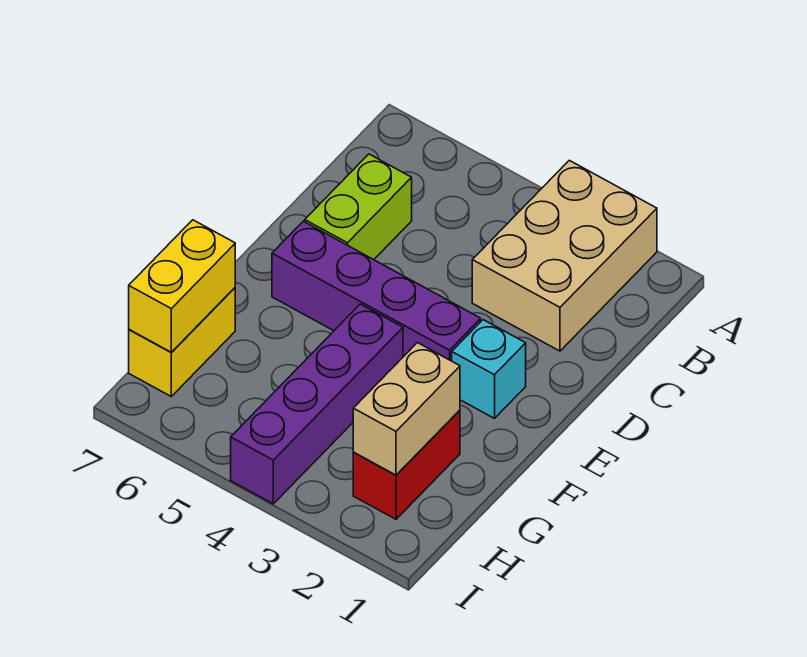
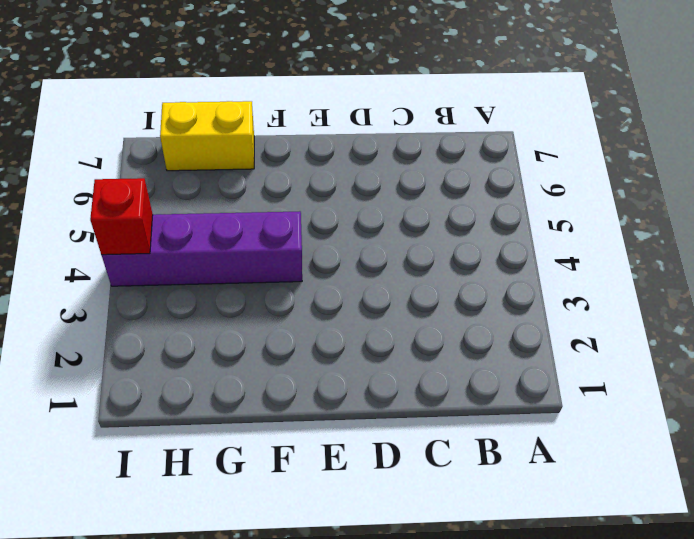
red brick I4 level 2 -> none
none -> tan brick A2:C3 level 1
none -> lime brick C6:D6 level 1

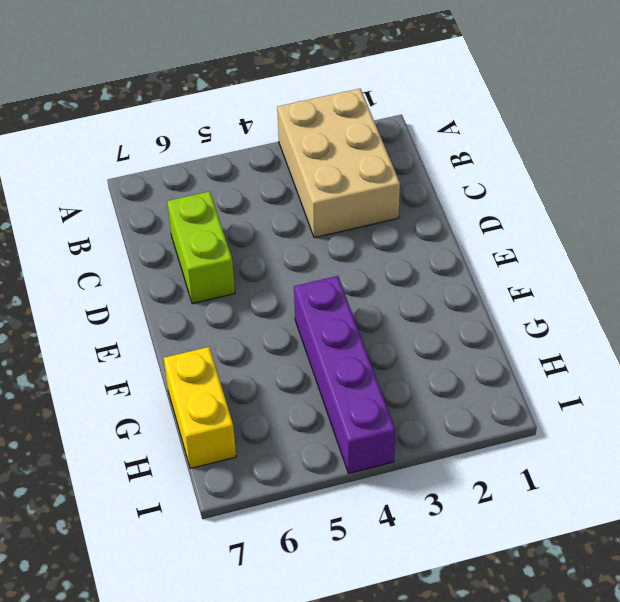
none -> cyan brick E2 level 1
none -> purple brick E3:E6 level 1

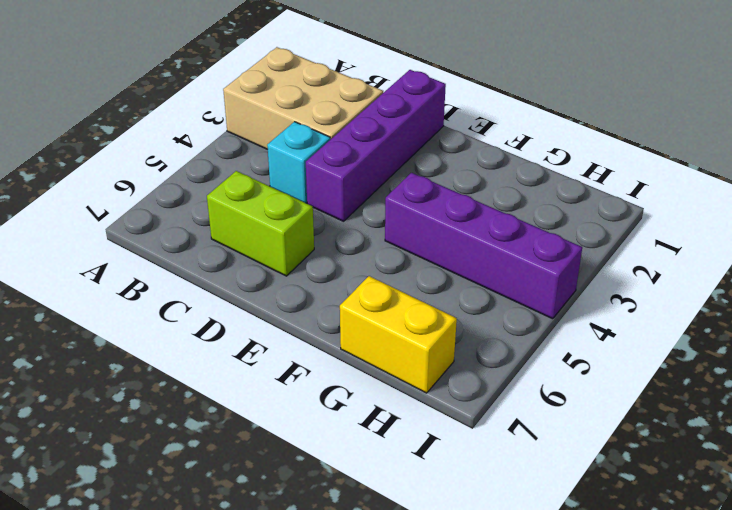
cyan brick C4 level 1 -> cyan brick E2 level 1
purple brick D1:D4 level 1 -> purple brick E3:E6 level 1
none -> red brick G2:H2 level 1
none -> tan brick G2:H2 level 2

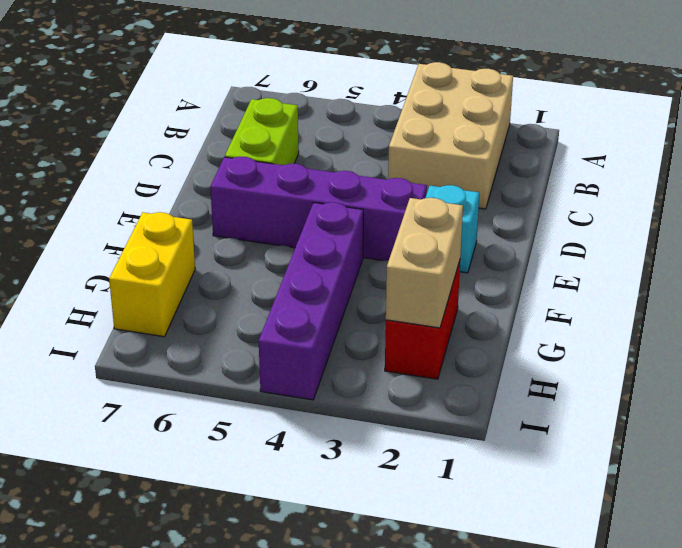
none -> yellow brick G7:H7 level 2

